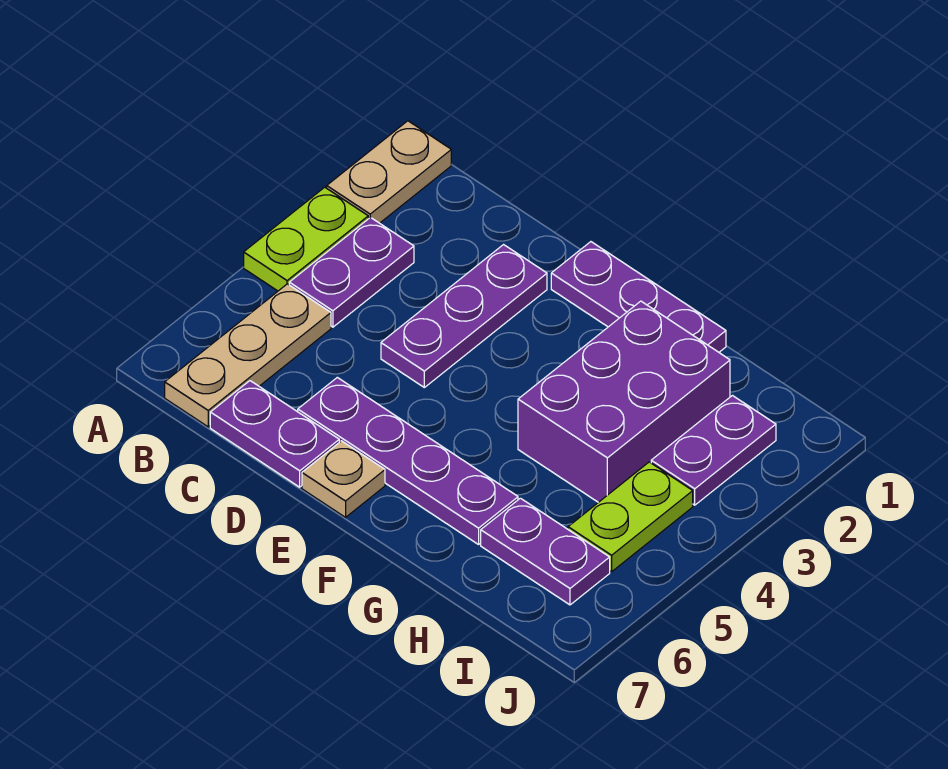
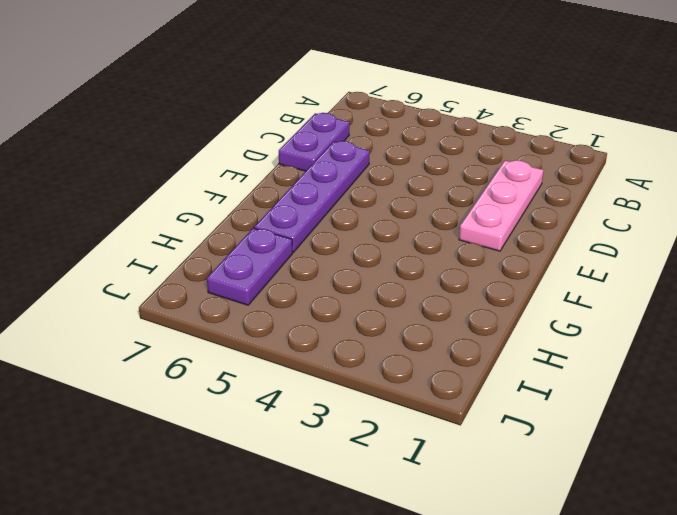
pink plate C2:E2 level 1 -> purple plate D2:D4 level 1
none -> tan plate A1:A2 level 1
none -> lime plate A3:A4 level 1
none -> purple plate B3:B4 level 1

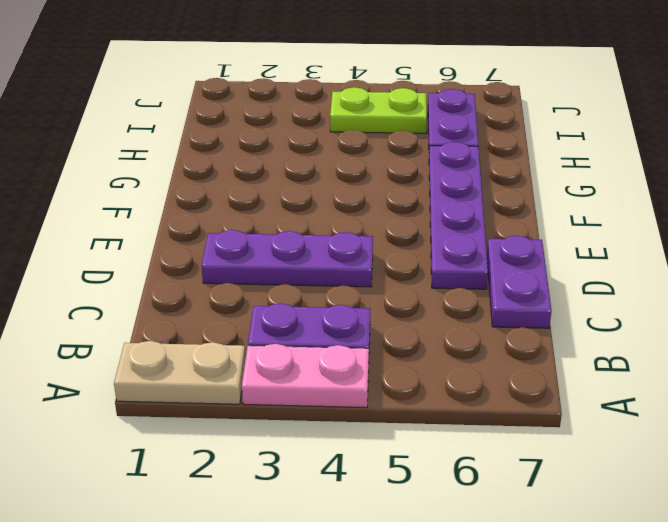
pink plate A3:A4 level 1 -> lime plate A3:A4 level 1
none -> tan plate B5:B7 level 1
none -> purple plate E1:G1 level 1
none -> tan plate E7 level 1

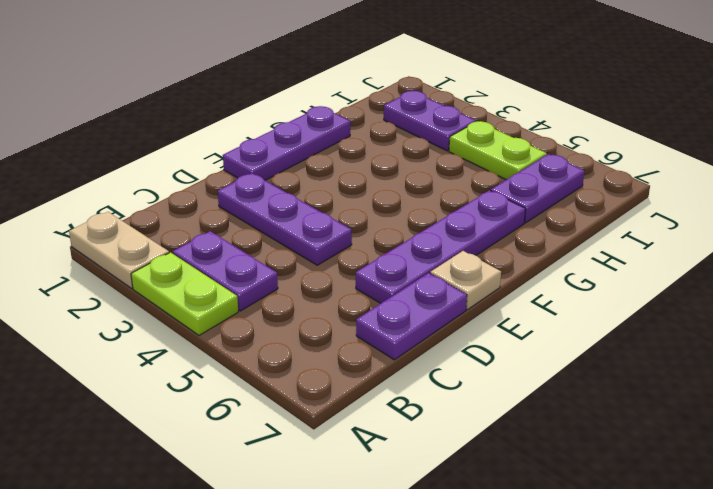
none -> tan plate B5:B7 level 1
none -> purple brick G2:H4 level 1

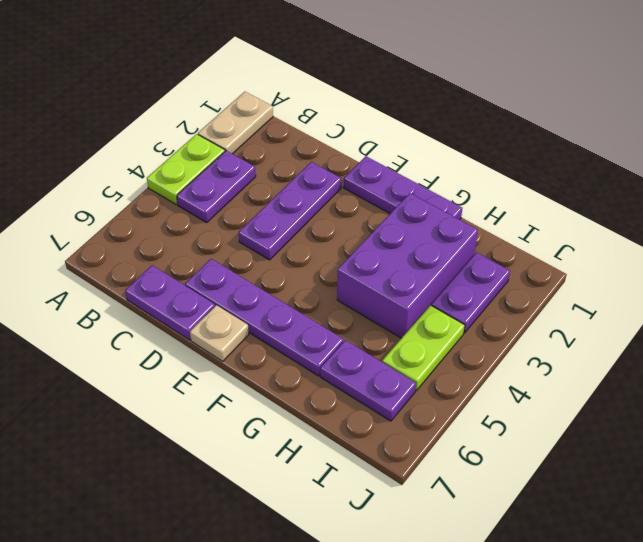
none -> tan plate B5:B7 level 1

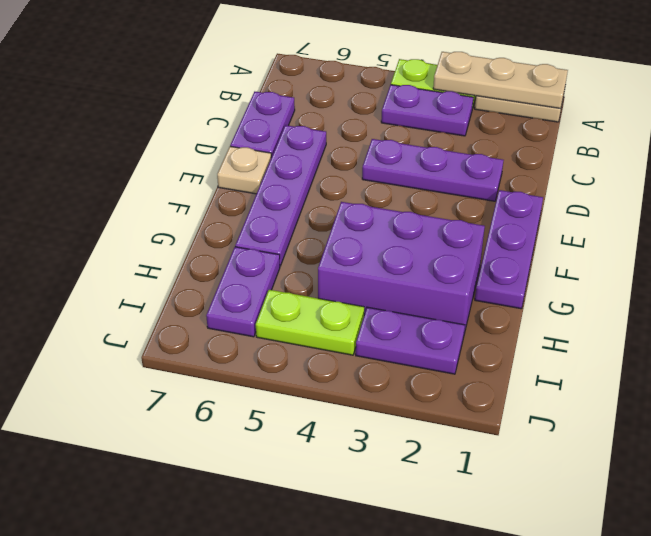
tan plate A1:A3 level 2 -> tan plate B5:B7 level 1

